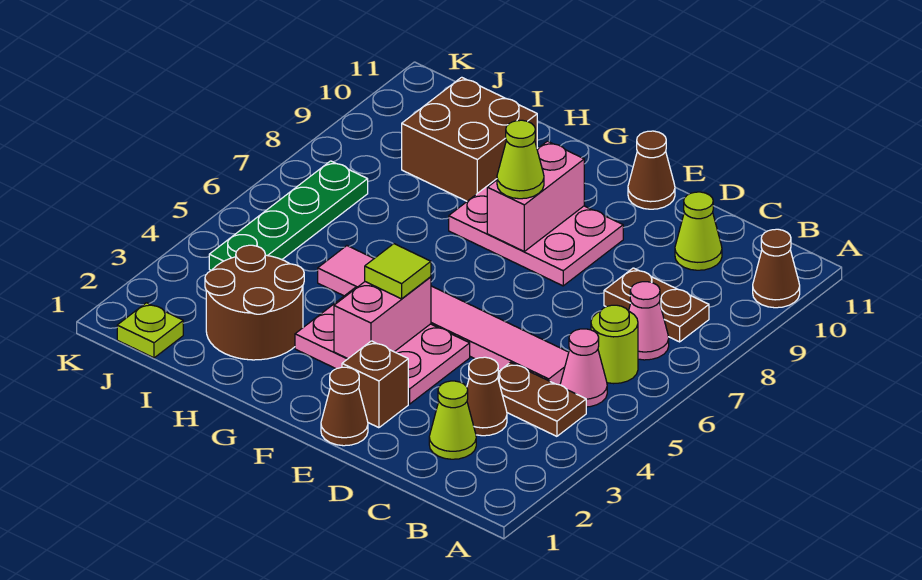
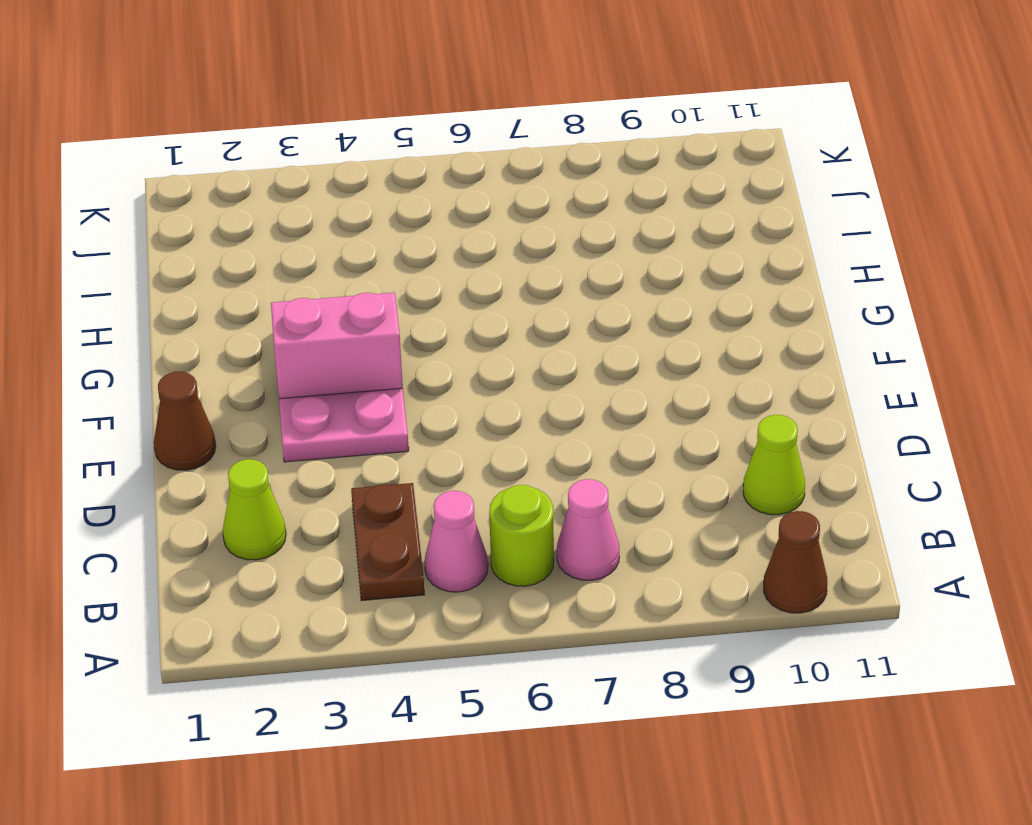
none -> brown plate B8:C8 level 1
none -> brown cone C3 level 1
none -> pink tile C5:H5 level 1

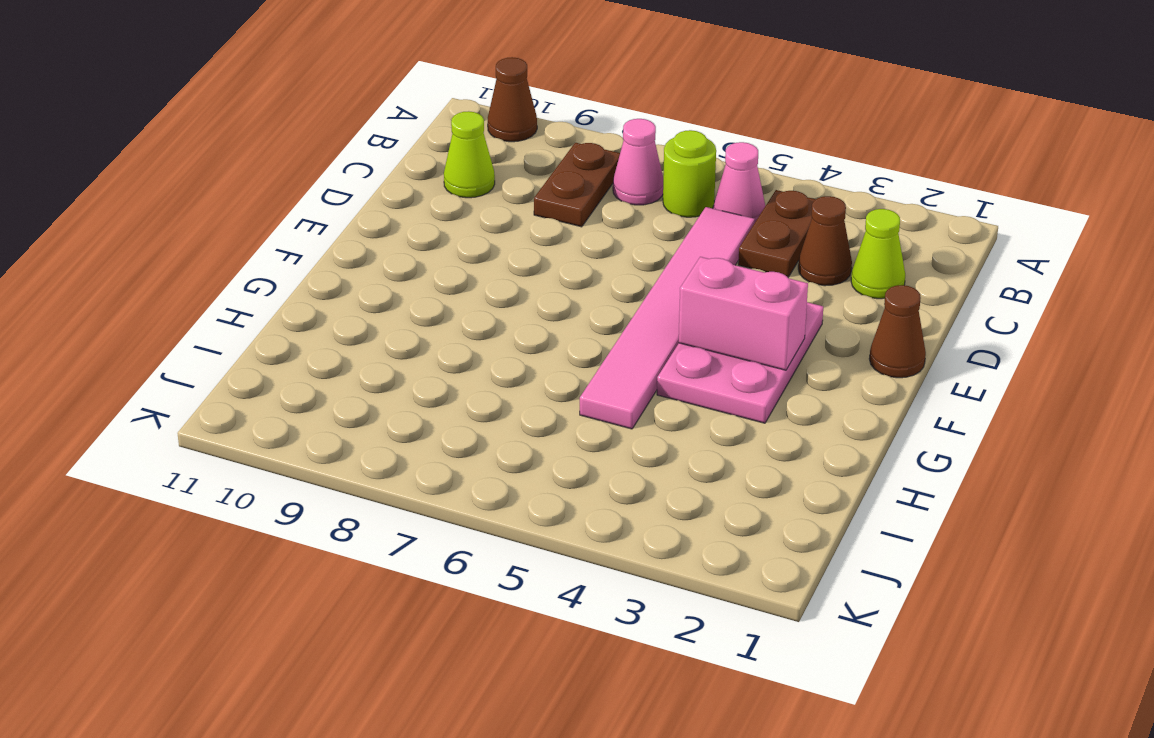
none -> brown brick E2 level 1
none -> pink plate E8:G9 level 1
none -> brown cone E11 level 1

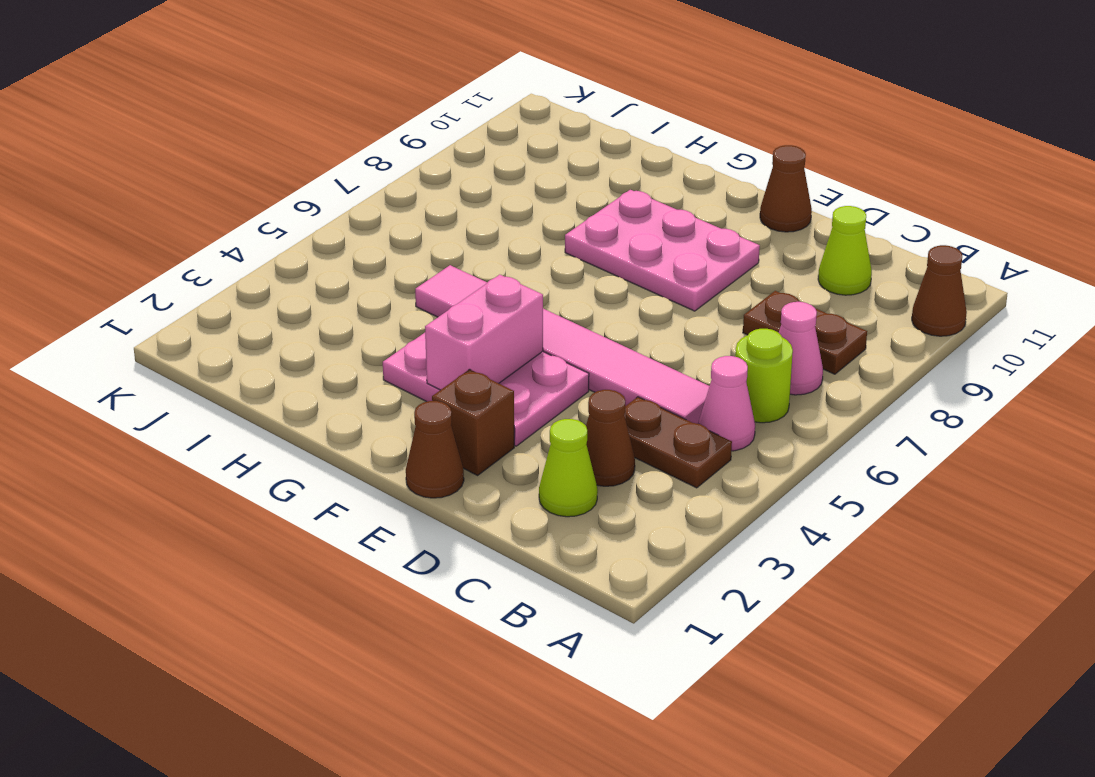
none -> brown round brick H2:I3 level 1
none -> brown brick H9:I10 level 1
none -> lime plate J1 level 1

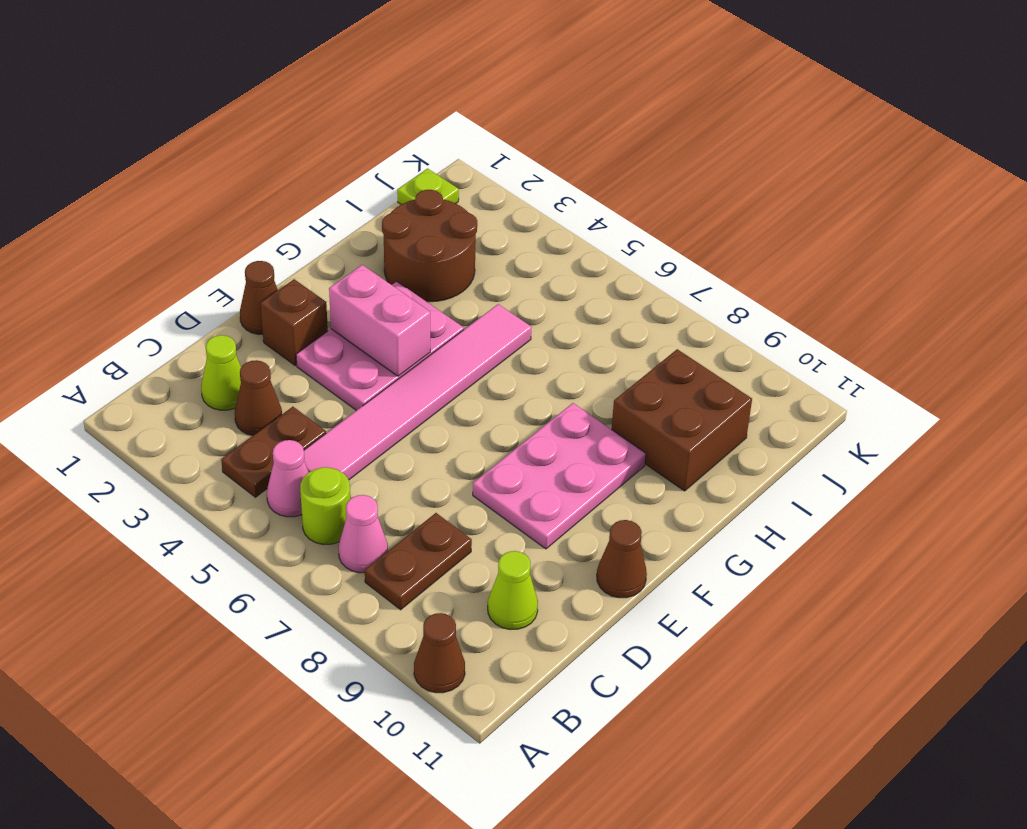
none -> green plate J4:J7 level 1
none -> pink brick F8:F9 level 2
none -> lime tile F4 level 3

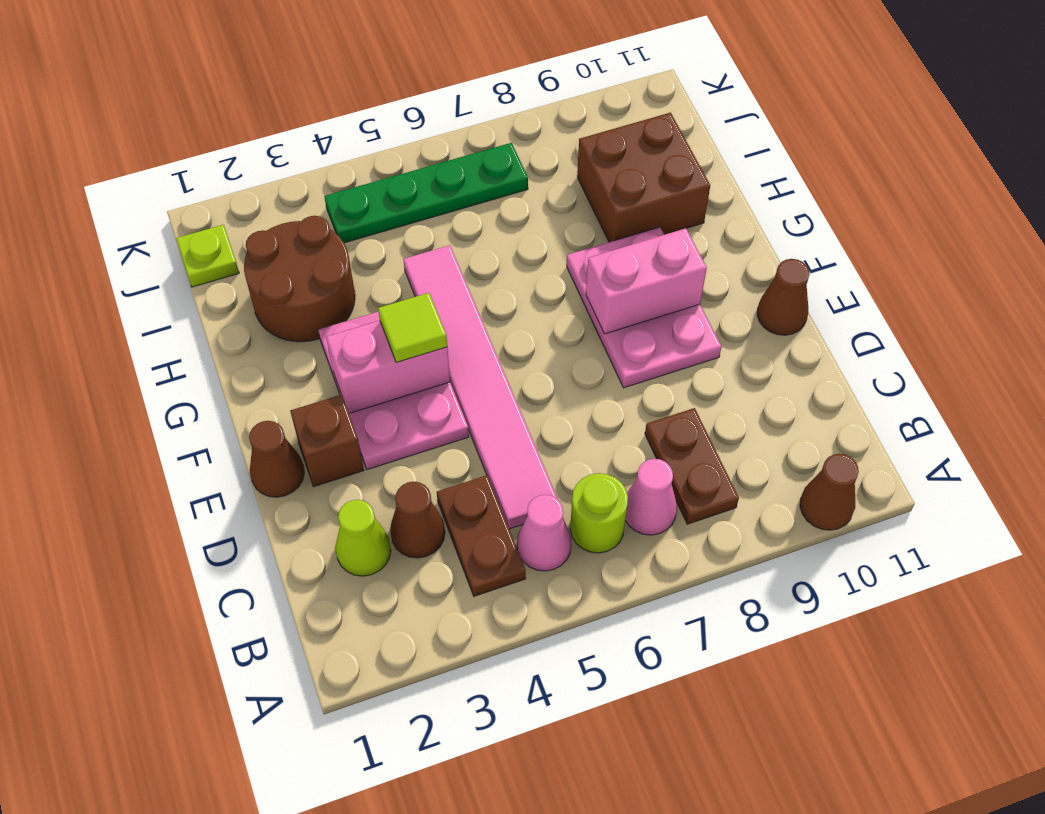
none -> lime cone C10 level 1
none -> lime cone F8 level 3

